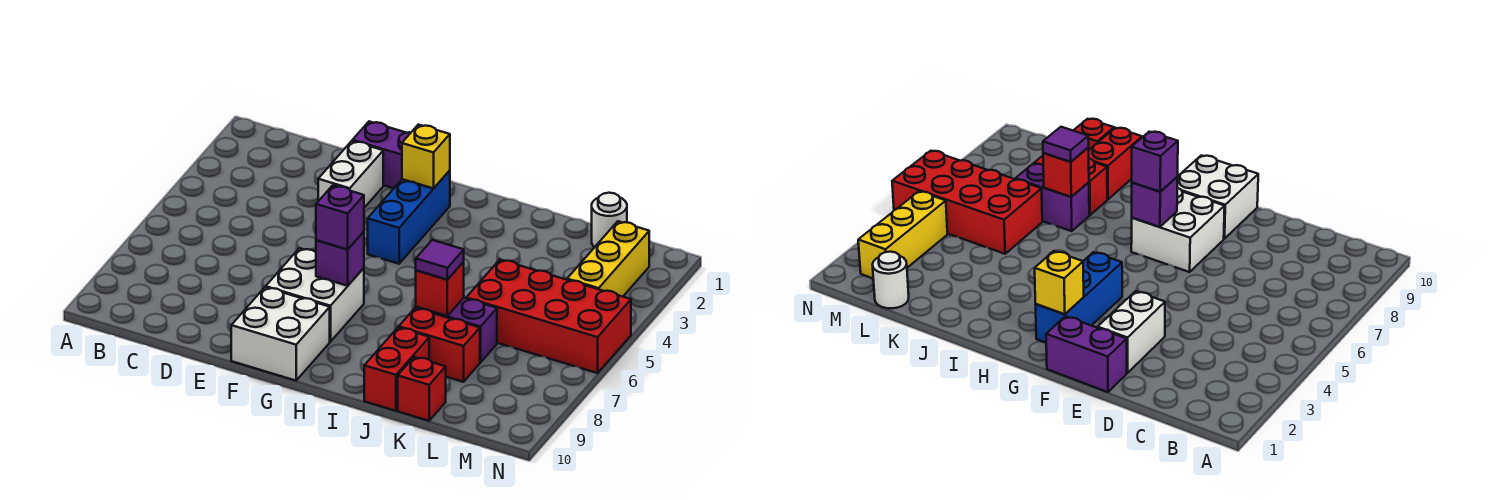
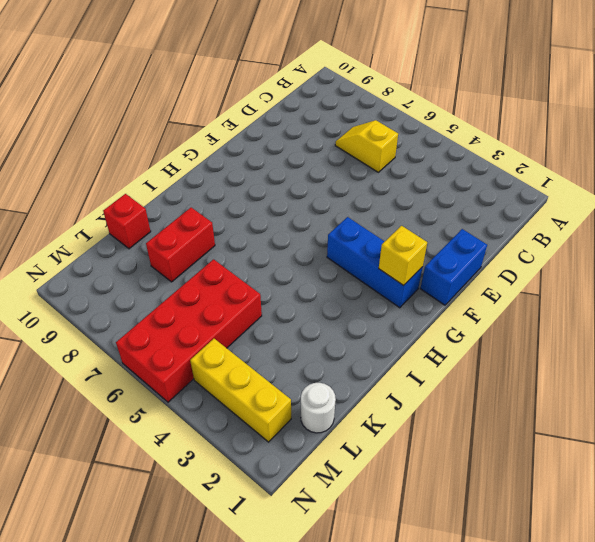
yellow slope C6:C7 level 1 top 6 -> none
blue brick E1:F1 level 1 -> purple brick E1:F1 level 1
none -> white brick E2:E3 level 1
none -> white brick F7:G8 level 1
none -> white brick F9:G10 level 1

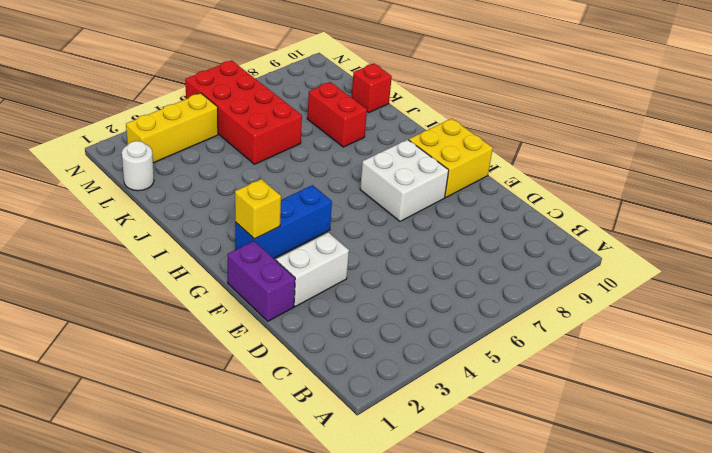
yellow brick F9:G10 level 1 -> white brick F9:G10 level 1
none -> purple brick J7:K7 level 1
none -> red brick J9:J10 level 1
none -> purple brick G7 level 2

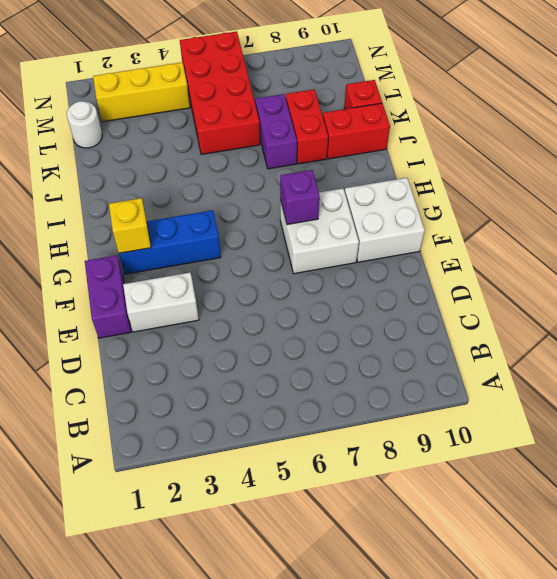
none -> red brick J7 level 2
none -> purple brick G7 level 3
none -> purple tile J7 level 3

